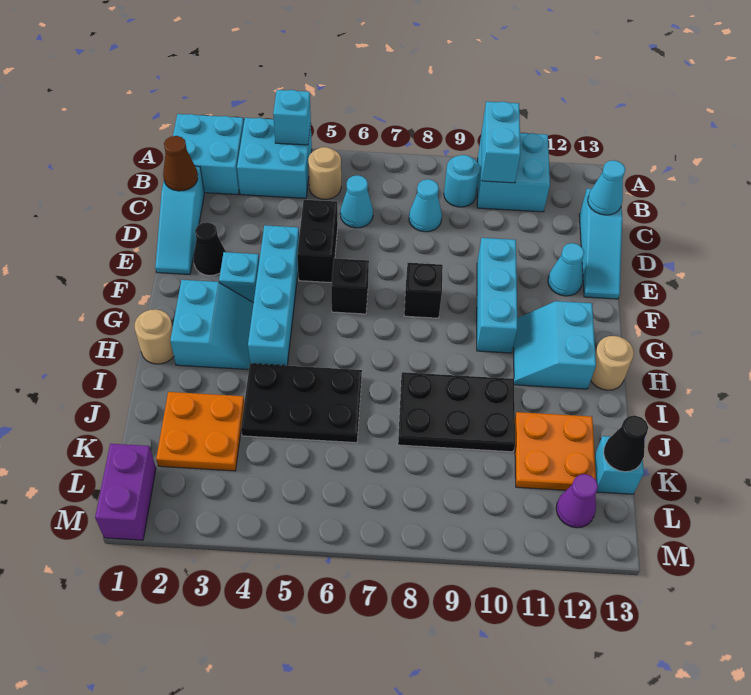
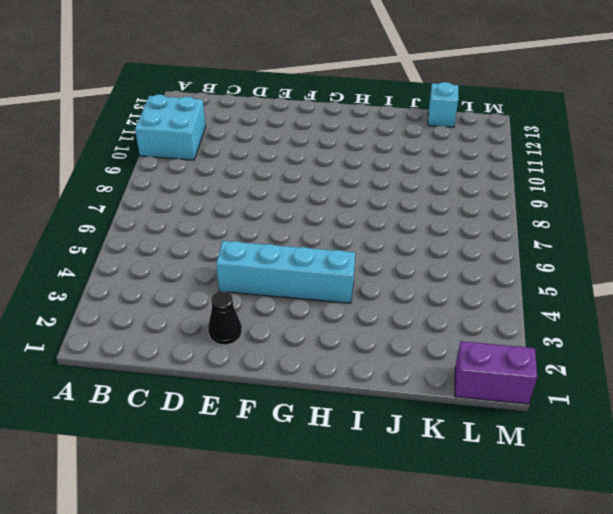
none -> cyan brick A1:B2 level 1
none -> cyan brick A3:B4 level 1
none -> tan round brick B5 level 1
none -> cyan round brick B9 level 1

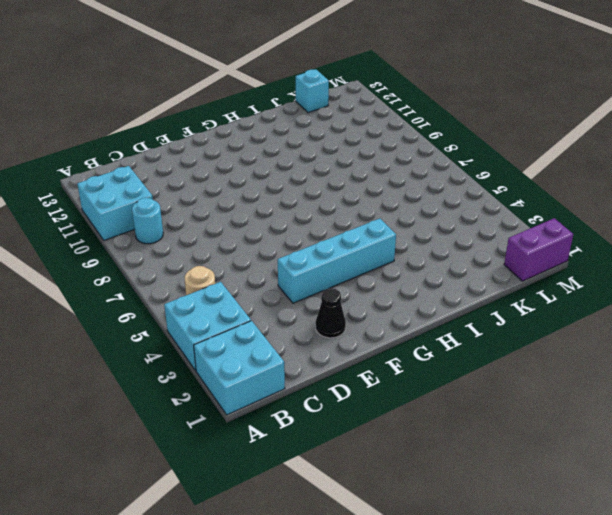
none -> cyan slope C1:E1 level 1 top C
none -> cyan cone C6 level 1
none -> cyan cone C8 level 1
none -> cyan slope C13:E13 level 1 top C

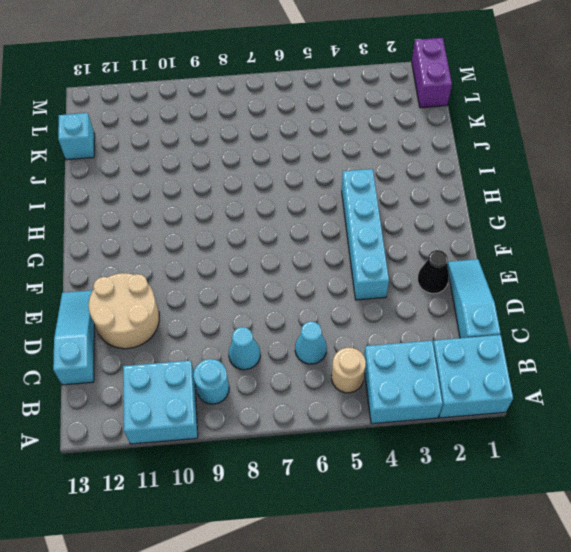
tan round brick D11:E12 level 1 -> cyan cone E12 level 1
none -> black brick D5:E5 level 1
none -> cyan brick E10:G10 level 1
none -> cyan brick F3 level 1
none -> black brick F6 level 1

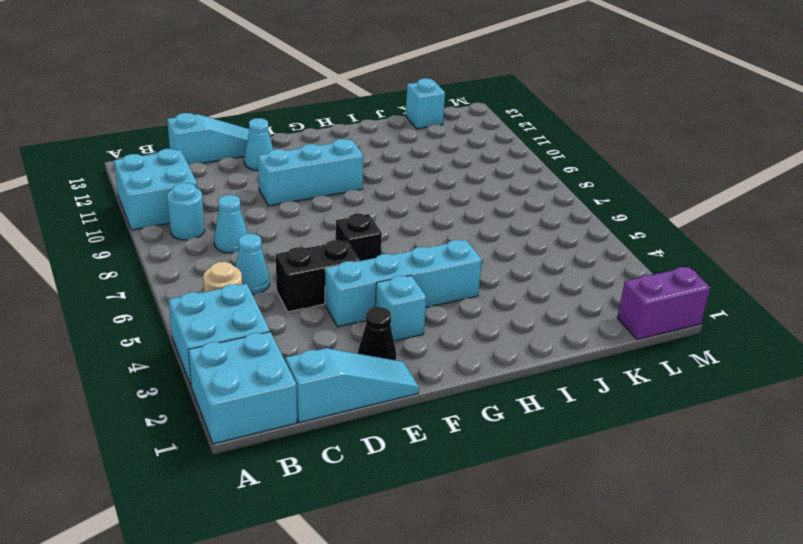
none -> black brick F8 level 1
none -> cyan slope G2:H3 level 1 top 2
none -> cyan slope G11:H12 level 1 top 12
none -> tan round brick H1 level 1

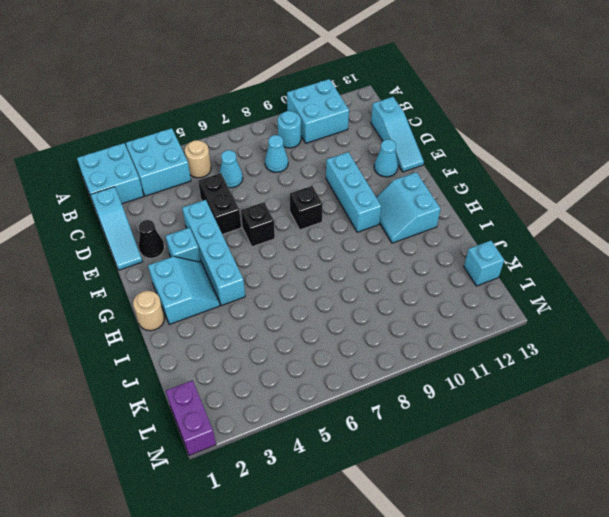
none -> tan round brick H13 level 1
none -> black plate I4:J6 level 1
none -> black plate I8:J10 level 1
none -> orange plate J2:K3 level 1

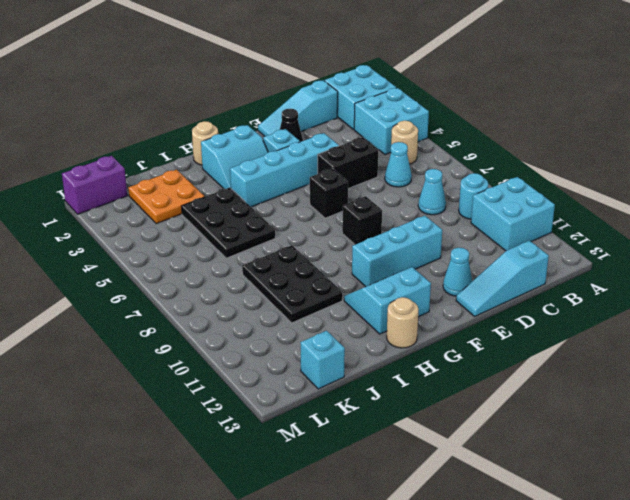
none -> orange plate J11:K12 level 1
none -> purple cone L12 level 1
none -> cyan brick A4 level 2
none -> cyan brick A10:B10 level 2

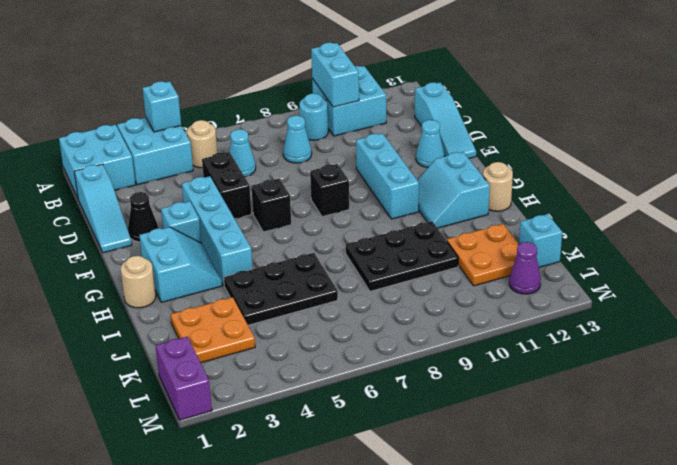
none -> brown cone C1 level 2
none -> cyan cone C13 level 2
none -> black cone K13 level 2

